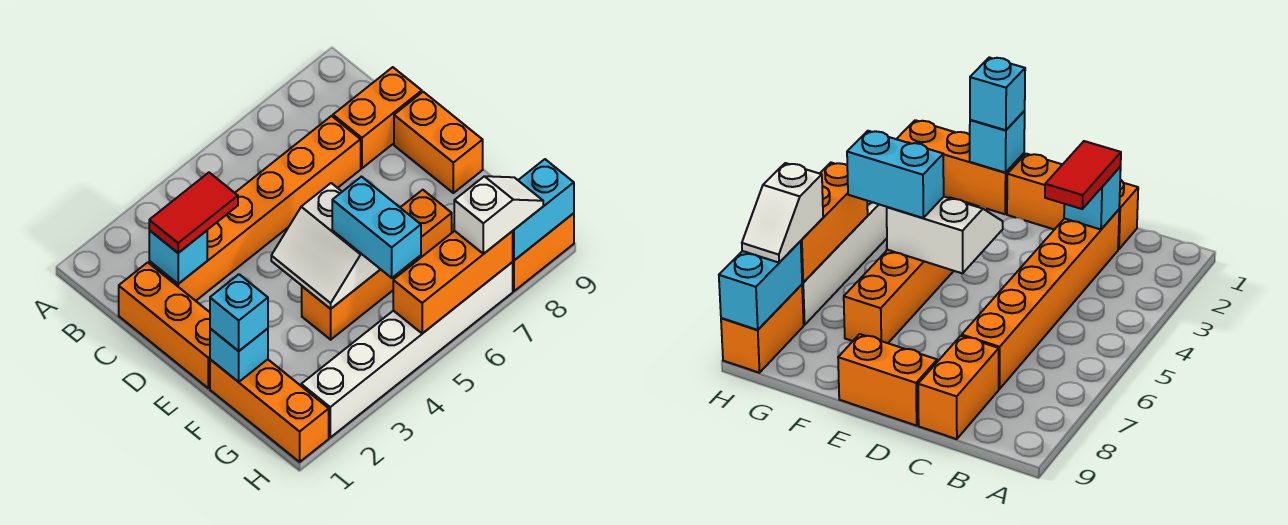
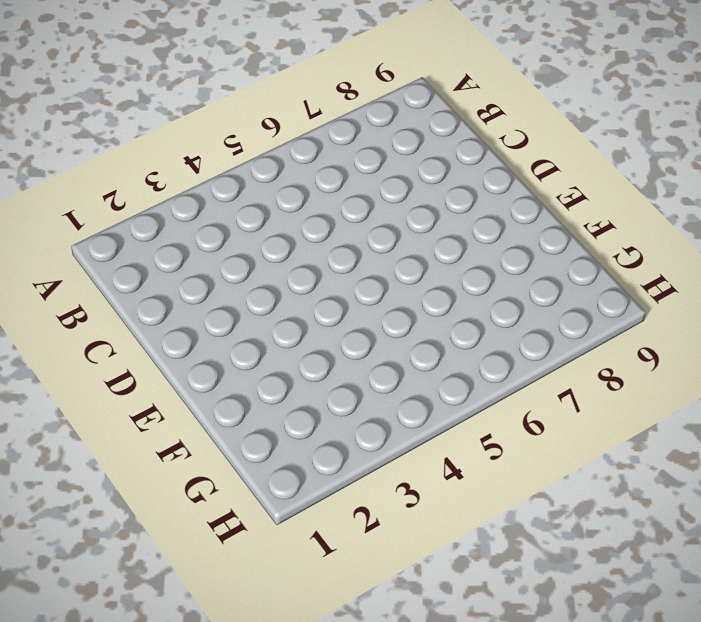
none -> orange brick C1:E1 level 1
none -> orange brick C2:C7 level 1
none -> orange brick C8:C9 level 1

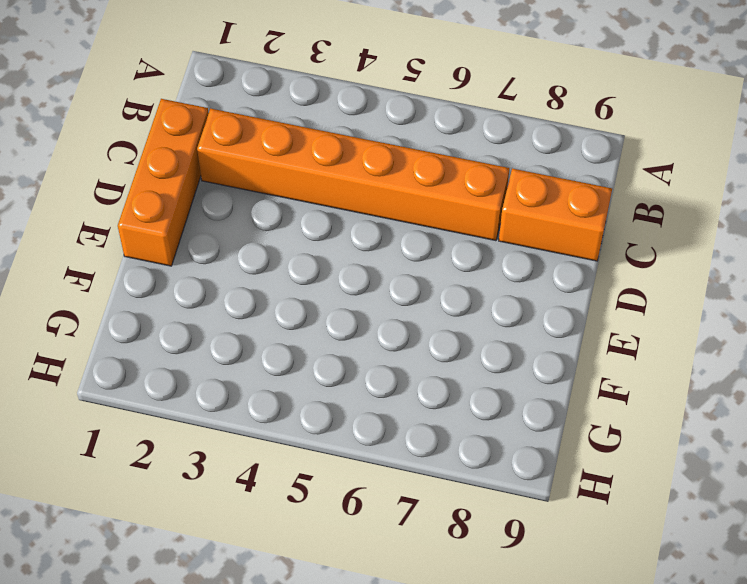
none -> orange brick D9:E9 level 1
none -> orange brick F1:H1 level 1
none -> orange brick F4:F7 level 1

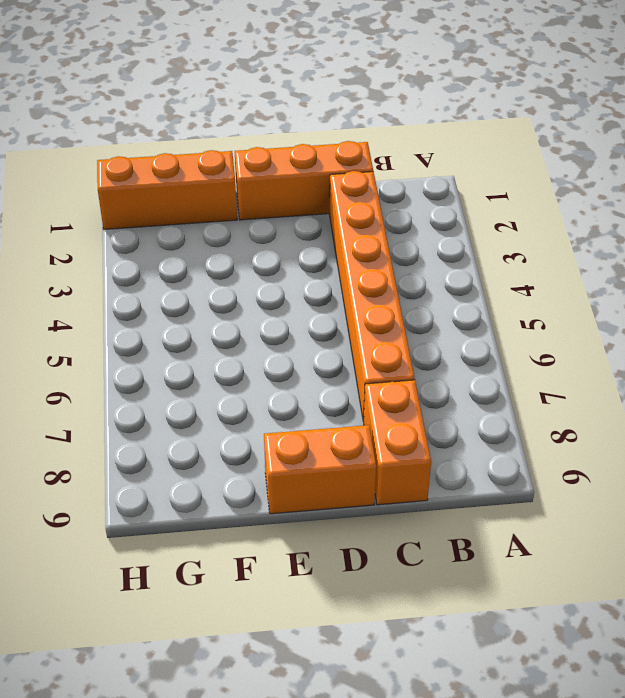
none -> orange brick F4:F7 level 1
none -> white brick H2:H7 level 1
none -> orange brick H8:H9 level 1

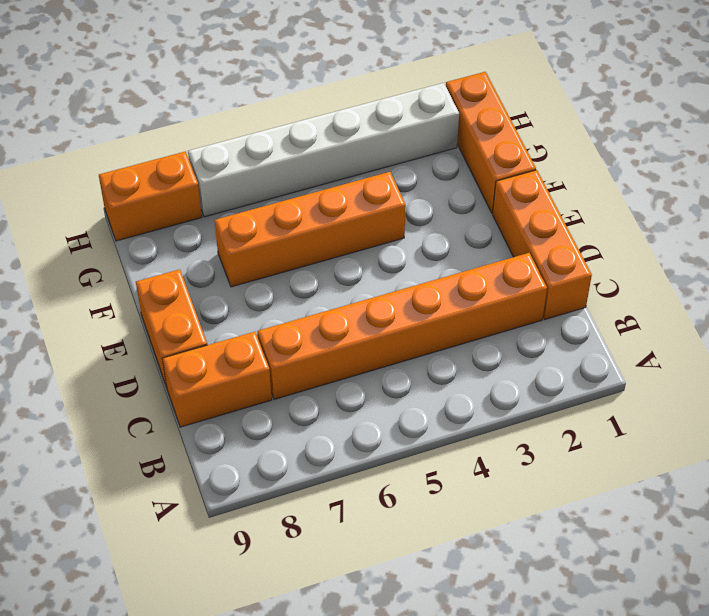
none -> cyan brick C2 level 2
none -> white slope E4:F5 level 2 top 5
none -> cyan brick F1 level 2

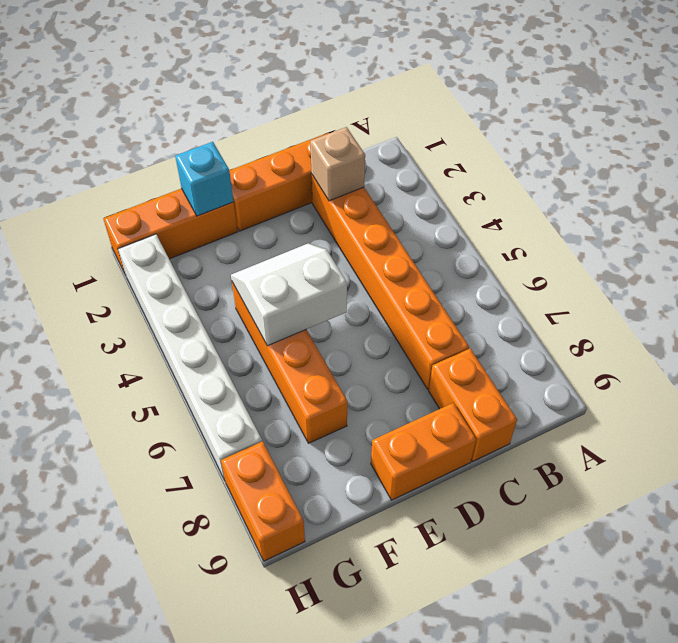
tan brick C2 level 2 -> cyan brick C2 level 2
none -> orange brick H5:H7 level 2
none -> cyan brick H8:H9 level 2
none -> red tile C2:C3 level 3

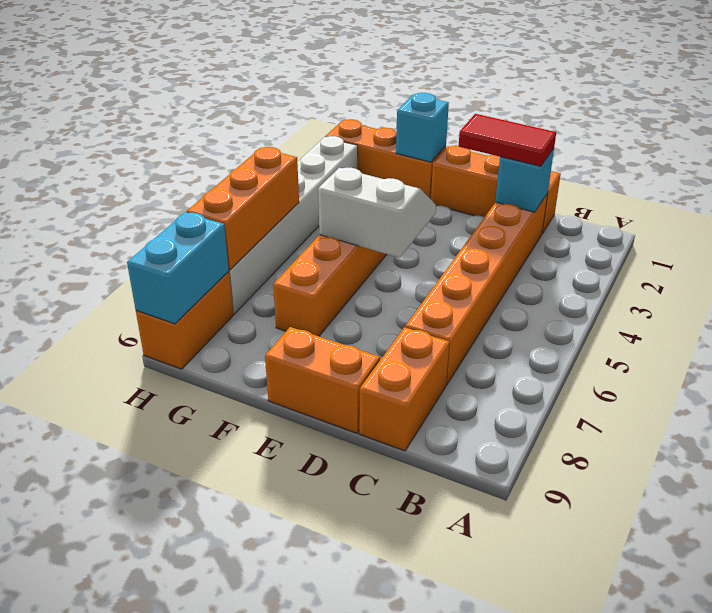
red tile C2:D2 level 3 -> red tile C2:C3 level 3
none -> cyan brick F1 level 3
none -> cyan brick F5:G5 level 3
none -> white slope H7:H8 level 3 top 7

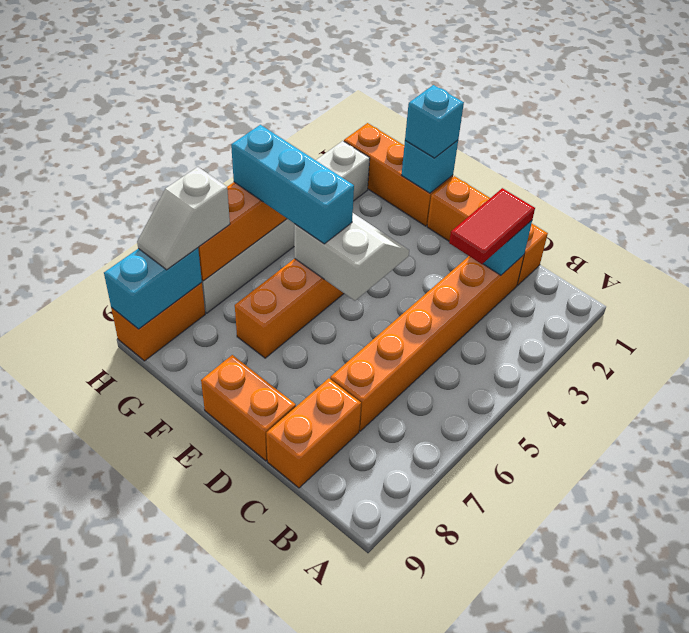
cyan brick F5:H5 level 3 -> cyan brick F5:G5 level 3

